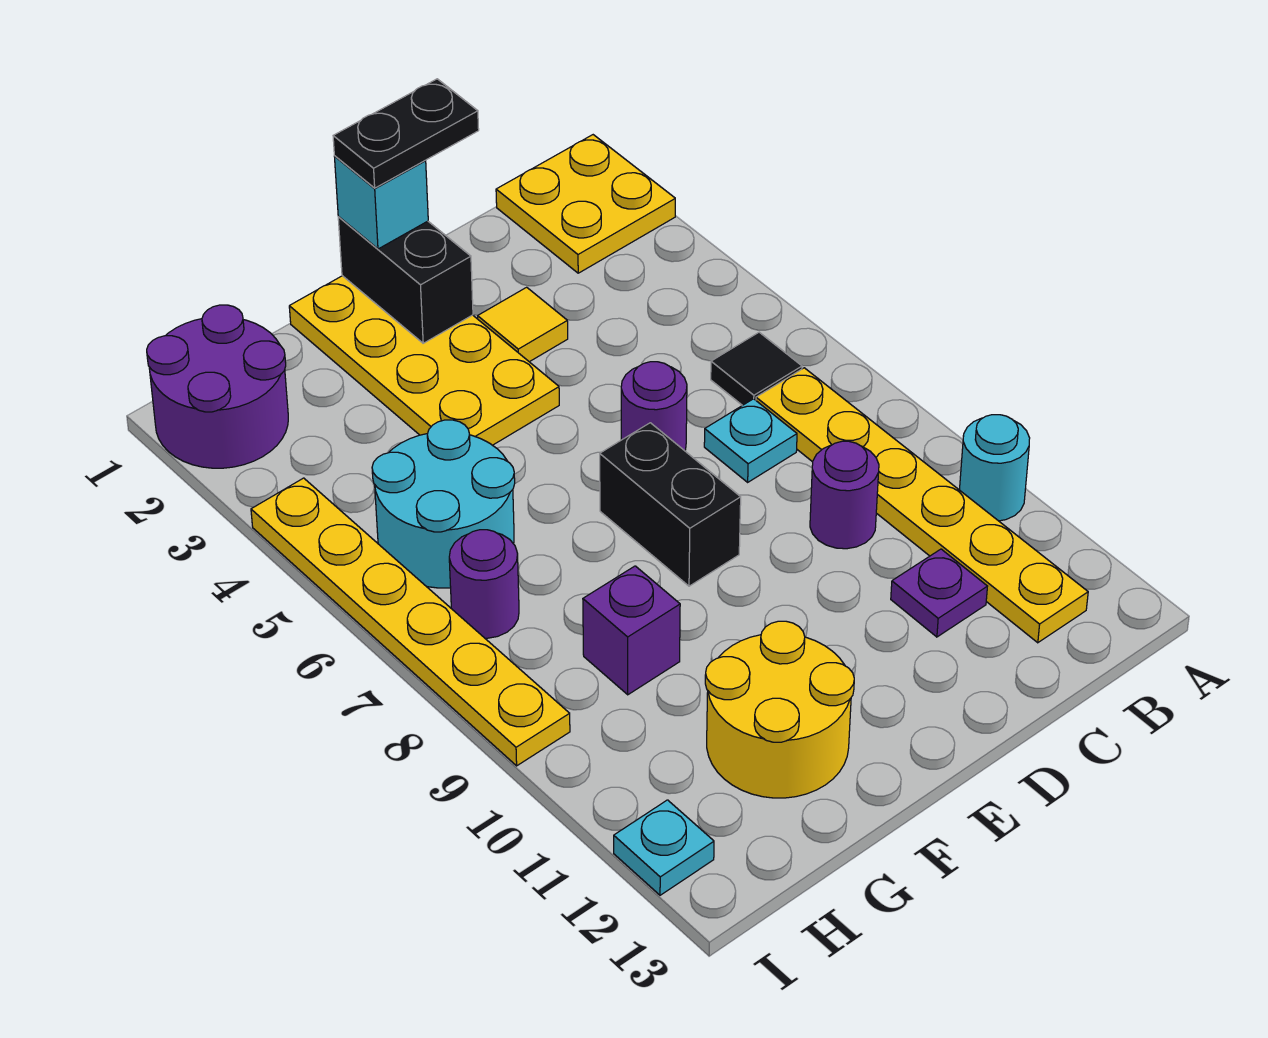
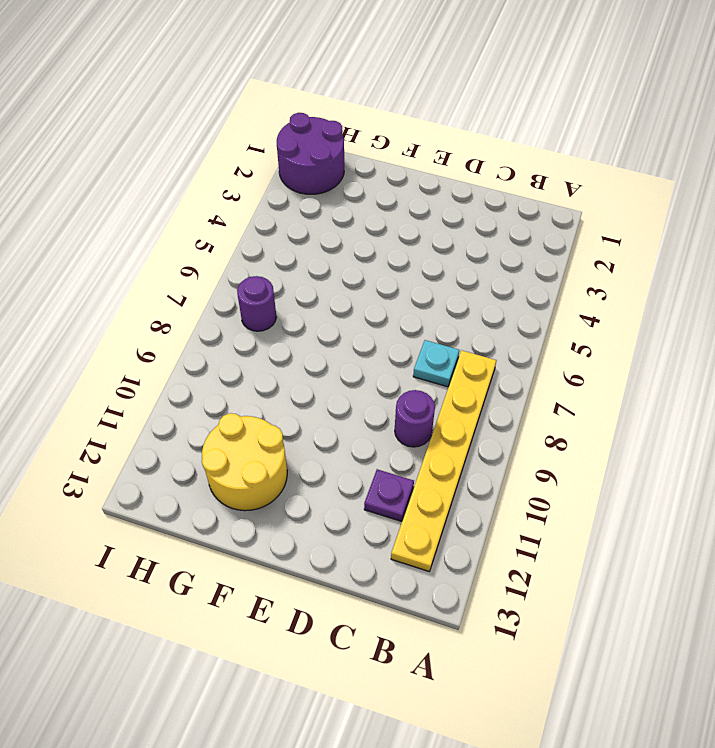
none -> yellow plate A1:B2 level 1
none -> cyan round brick A10 level 1
none -> black tile B6 level 1

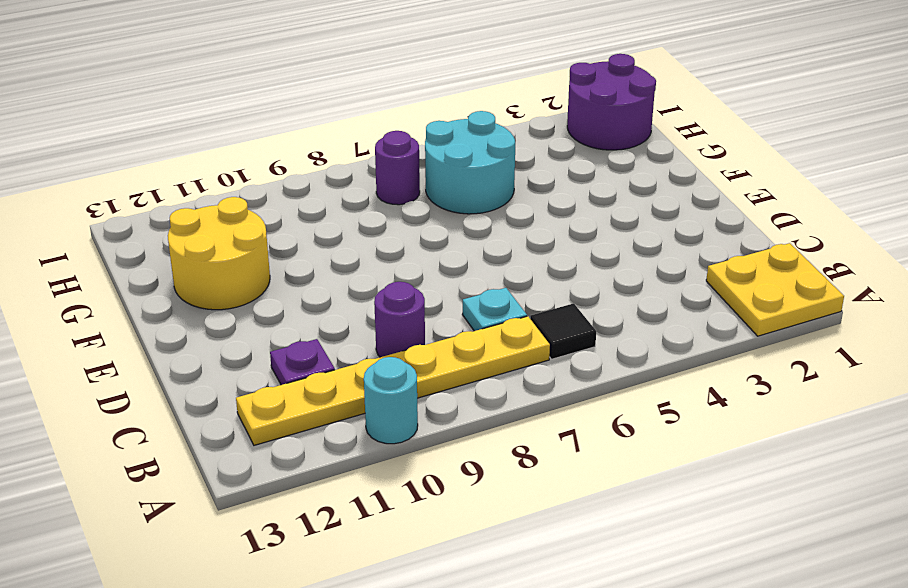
none -> yellow tile D3 level 1
none -> purple round brick D6 level 1
none -> yellow plate E1:F4 level 1

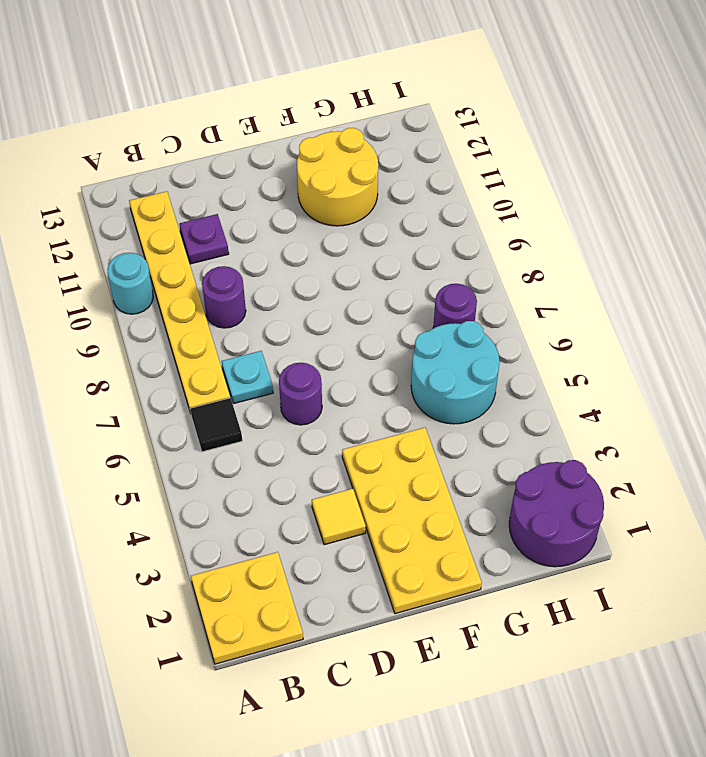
none -> black brick E7:E8 level 1
none -> purple brick G9 level 1
none -> yellow plate I4:I9 level 1

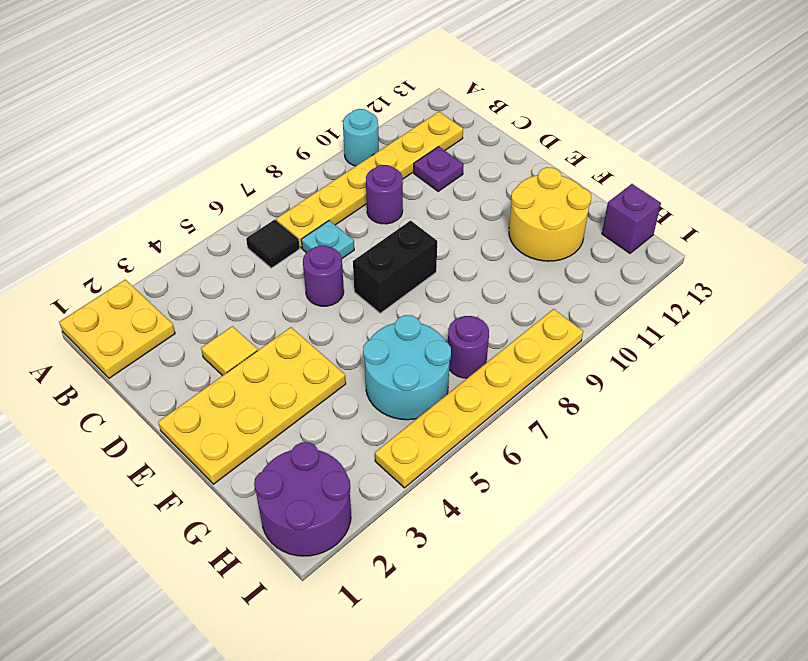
purple brick H13 level 1 -> purple brick G9 level 1
none -> cyan plate I12 level 1
none -> black brick E1:E2 level 2
none -> cyan brick E1 level 3

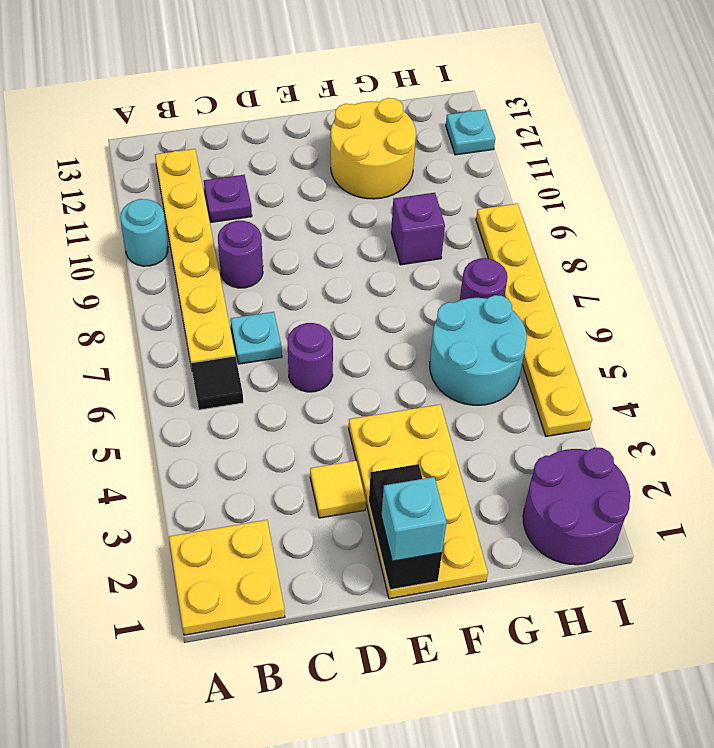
none -> black brick E7:E8 level 1
none -> black plate D1:E1 level 4

